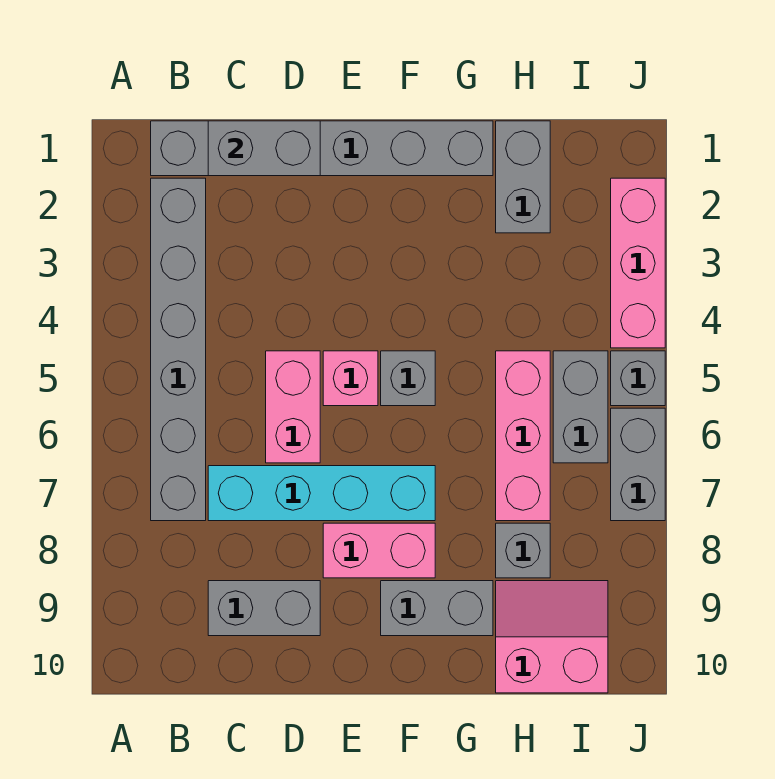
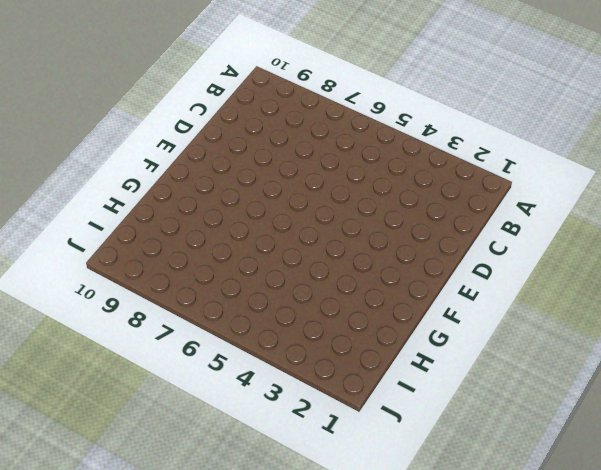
none -> grey brick B1:G1 level 1
none -> grey brick B2:B7 level 1
none -> cyan brick C7:F7 level 1

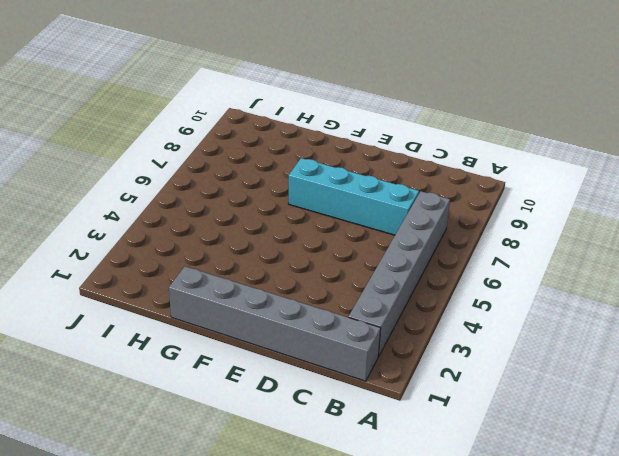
none -> grey brick C9:D9 level 1
none -> pink brick D5:D6 level 1
none -> pink brick E5 level 1

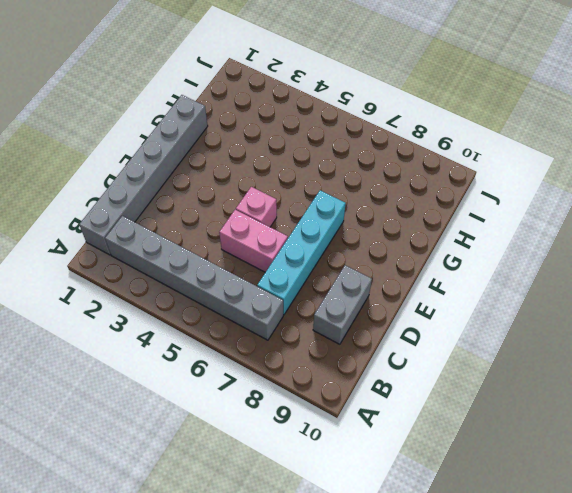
none -> pink brick E8:F8 level 1
none -> grey brick F5 level 1
none -> grey brick F9:G9 level 1

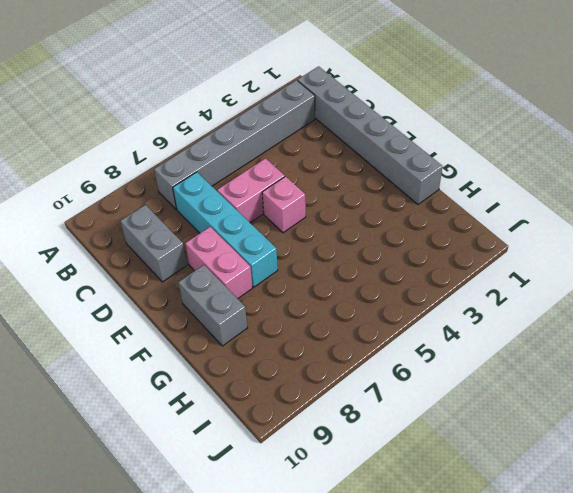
none -> grey brick F5 level 1
none -> grey brick H1:H2 level 1
none -> pink brick H5:H7 level 1

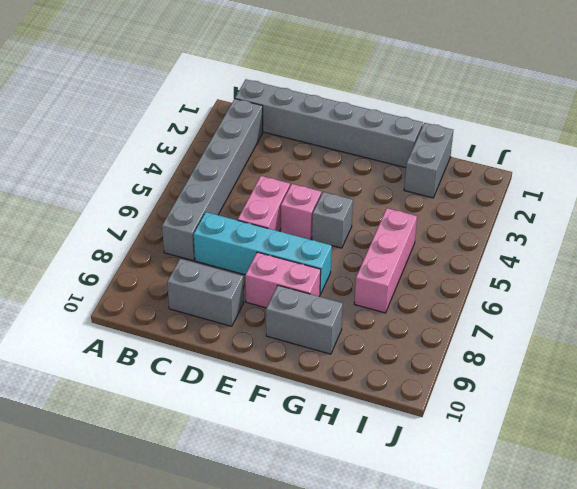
none -> grey brick H8 level 1
none -> pink slope H9:I10 level 1 top 10
none -> grey brick I5:I6 level 1

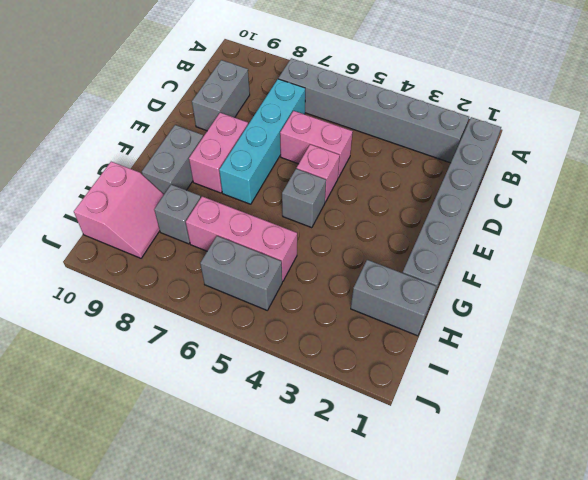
none -> pink brick J2:J4 level 1
none -> grey brick J5 level 1
none -> grey brick J6:J7 level 1

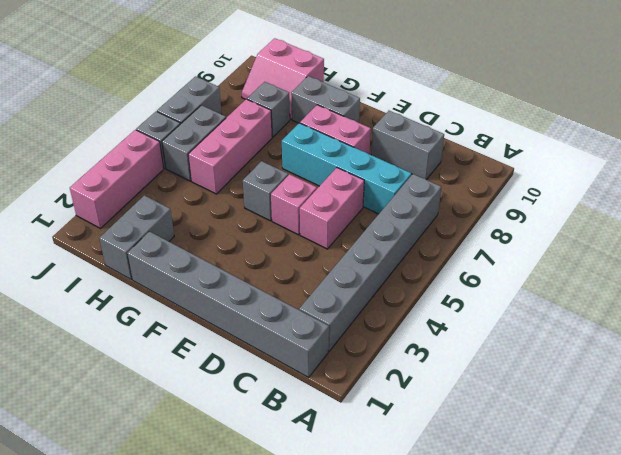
none -> grey brick C1:D1 level 2

